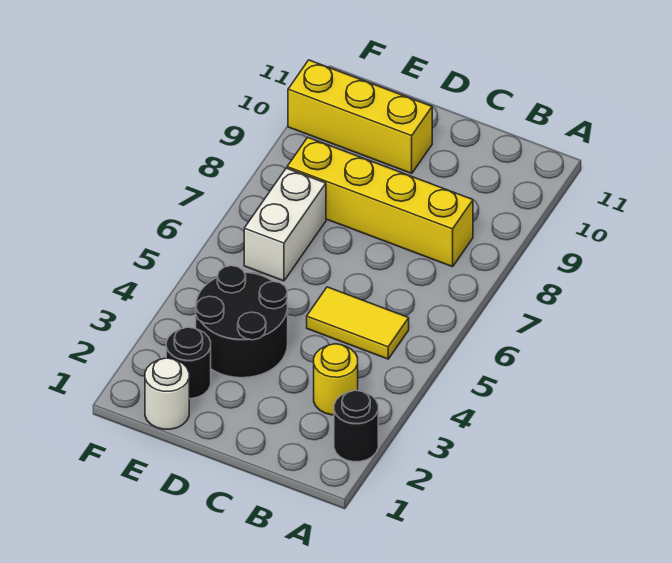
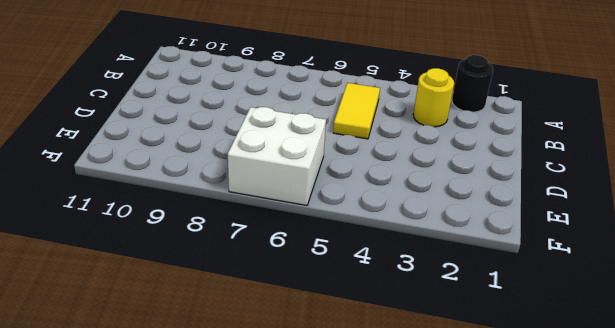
white brick E6:F7 level 1 -> white brick E6:E7 level 1
none -> yellow brick B8:E8 level 1
none -> black round brick D3:E4 level 1

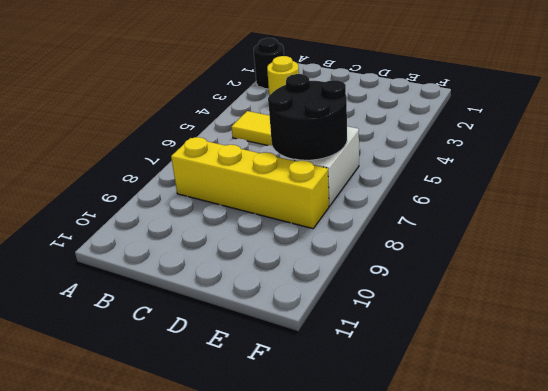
black round brick D6:E7 level 2 -> black round brick D3:E4 level 1
none -> yellow brick D10:F10 level 1
none -> white round brick E1 level 1

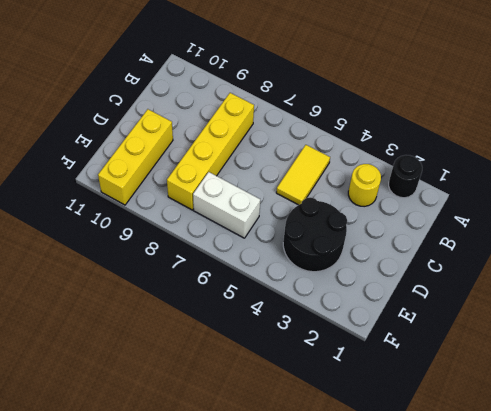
none -> white round brick E1 level 1
none -> black round brick E2 level 1

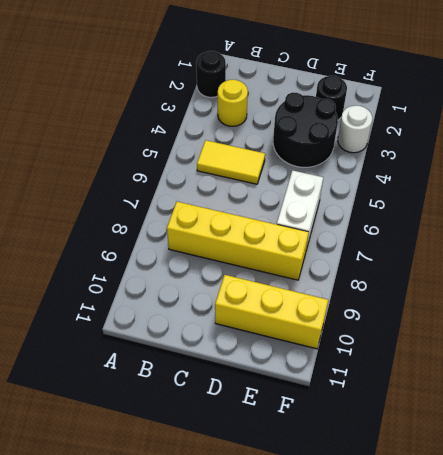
white round brick F3 level 1 -> white round brick E1 level 1

